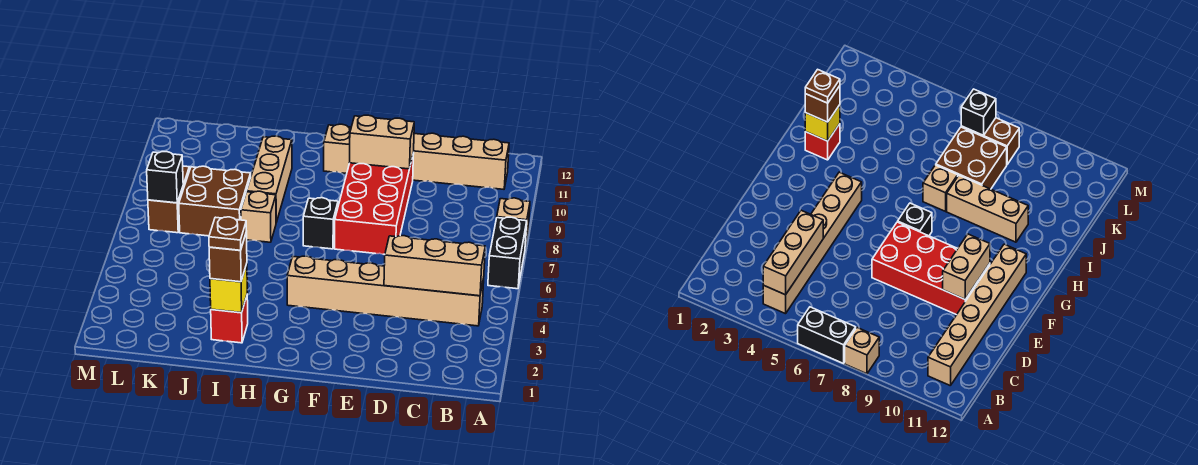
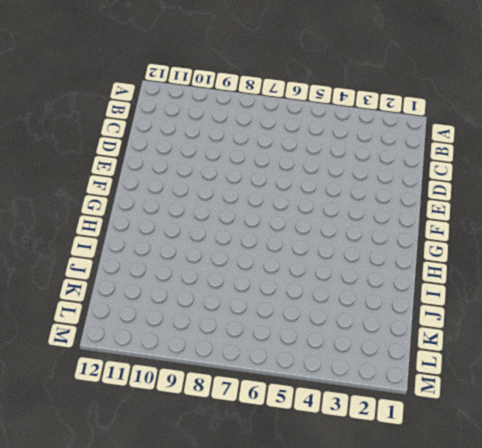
none -> black brick A6:A7 level 1
none -> tan brick A8 level 1
none -> tan brick B4:G4 level 1

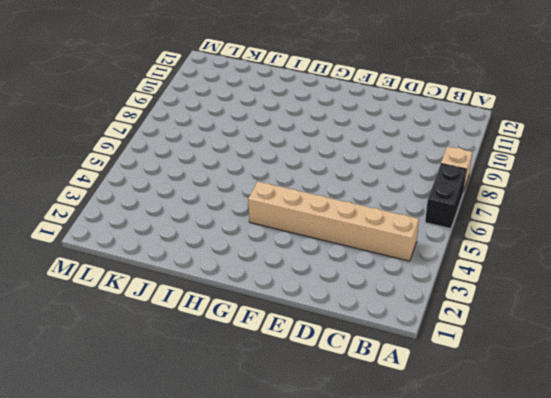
none -> tan brick B11:G11 level 1
none -> red brick E7:F10 level 1
none -> black brick G7 level 1

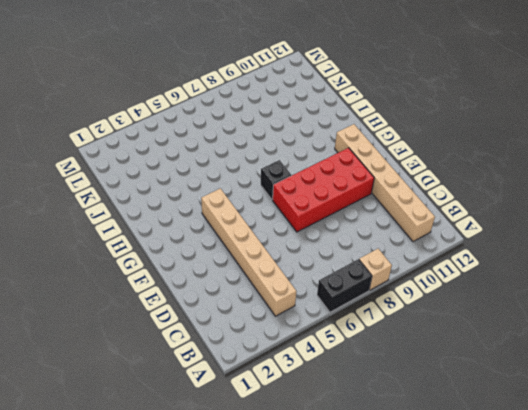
none -> red brick I2 level 1
none -> tan brick I7 level 1
none -> tan brick I8:I10 level 1

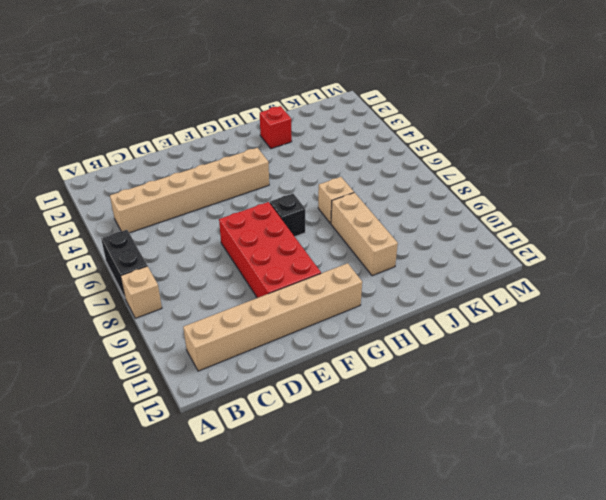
none -> brown brick J7:K8 level 1
none -> brown brick L7:L8 level 1
none -> tan brick B4:D4 level 2

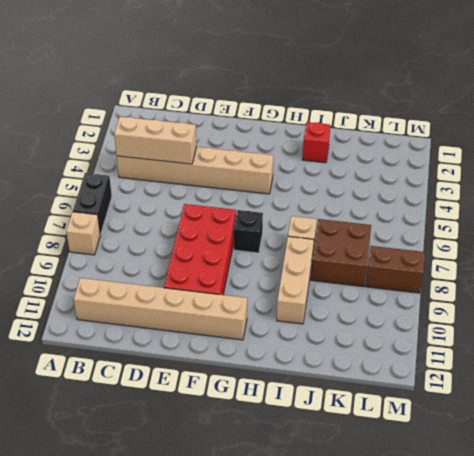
brown brick L8:M8 level 1 -> brown brick L7:L8 level 1
none -> tan brick E10:F10 level 2
none -> yellow brick I2 level 2
none -> black brick L7 level 2

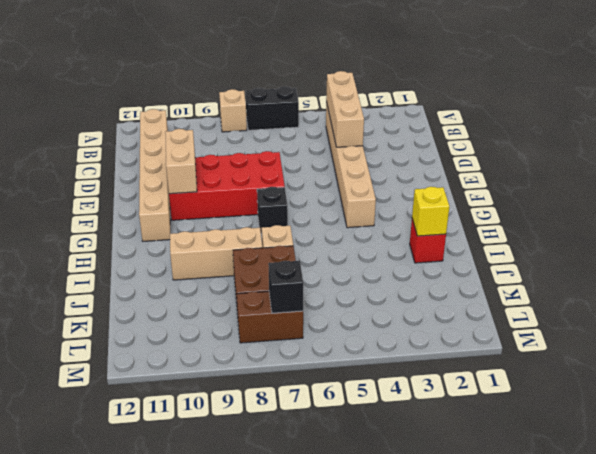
none -> brown brick I2 level 3
none -> brown plate I2 level 4

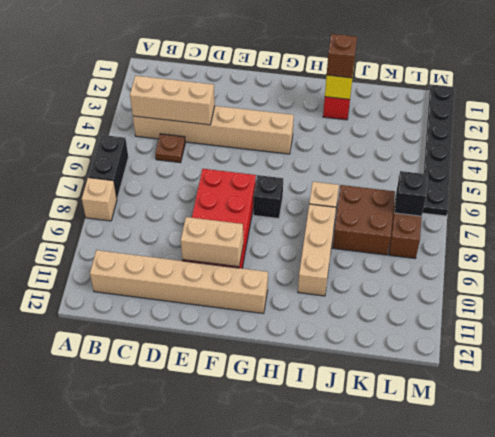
brown plate C5 level 1 -> brown plate I2 level 4
black plate M1:M6 level 1 -> none

